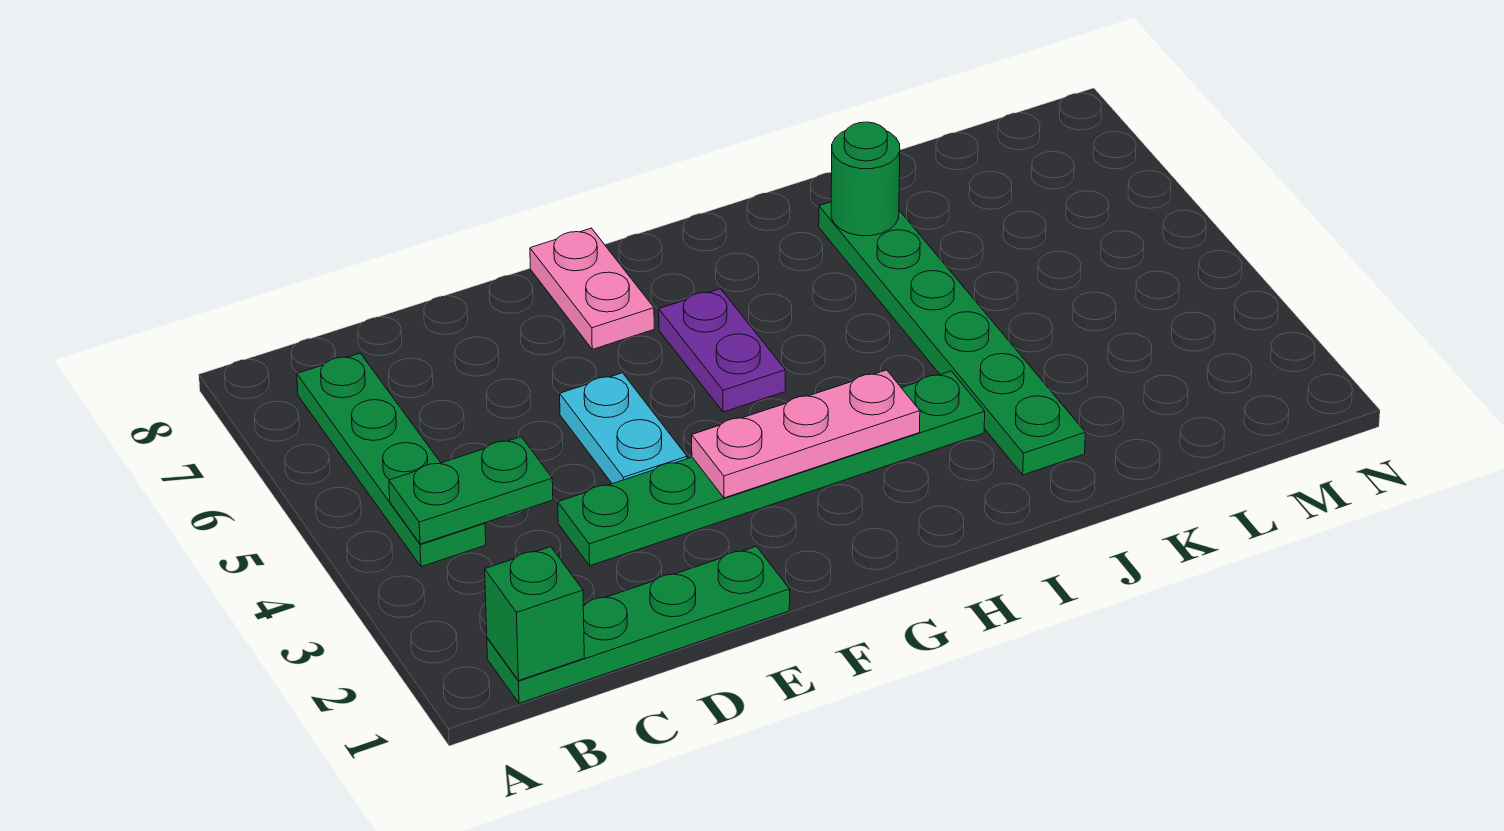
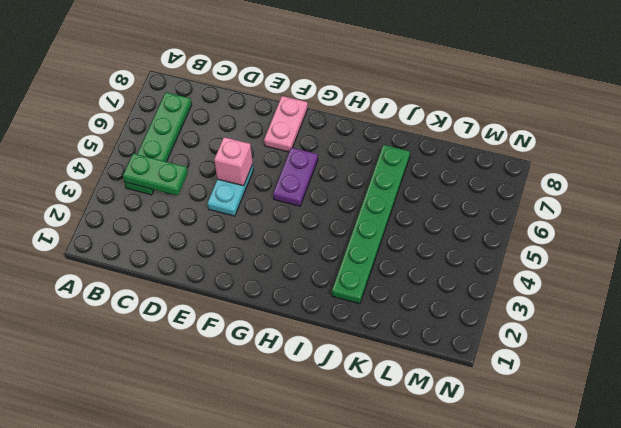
pink brick E5 level 2 -> none
none -> green plate B1:E1 level 1
none -> green plate D3:I3 level 1

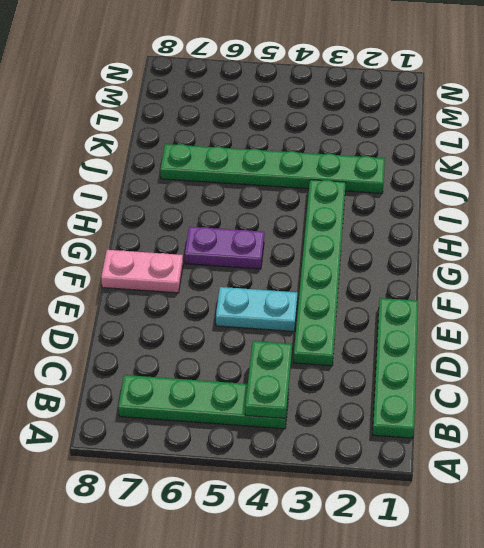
none -> green brick B1 level 2
none -> pink plate F3:H3 level 2

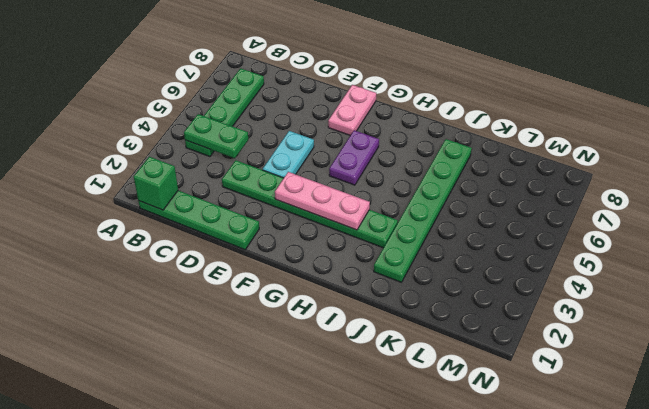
none -> green round brick J7 level 2

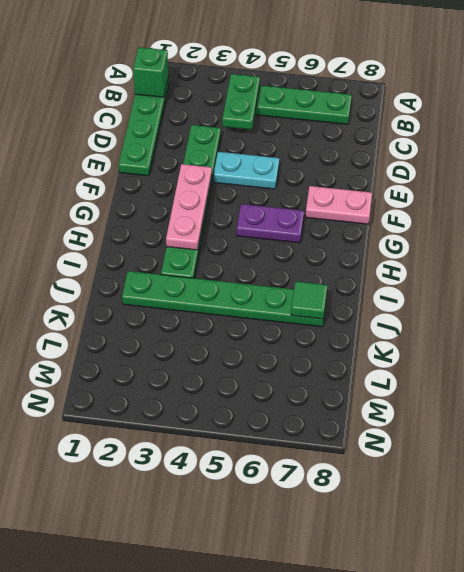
green tile J7 level 2 -> green round brick J7 level 2

